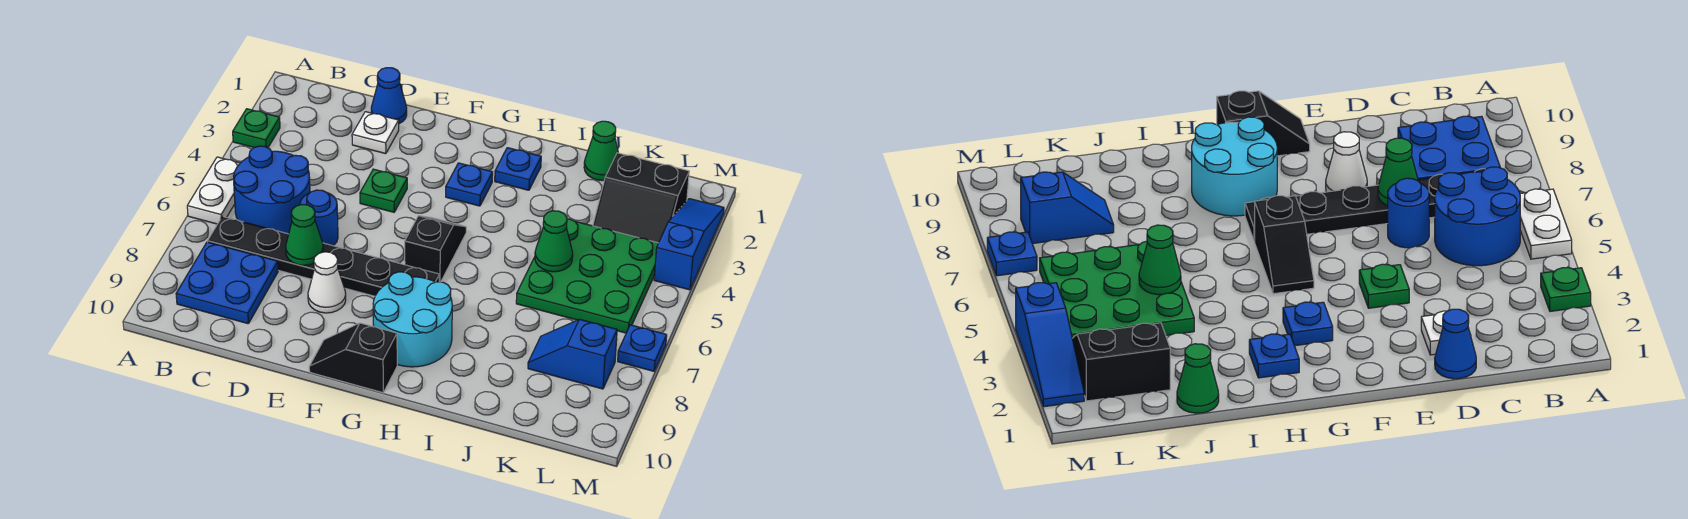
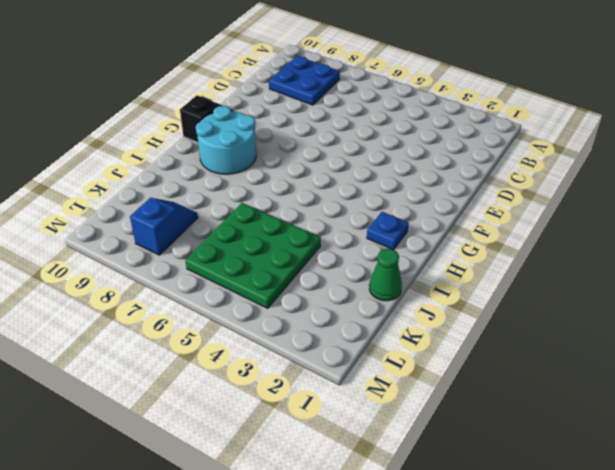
none -> green plate A3 level 1
none -> white plate A5:A6 level 1
none -> blue round brick B5:C6 level 1

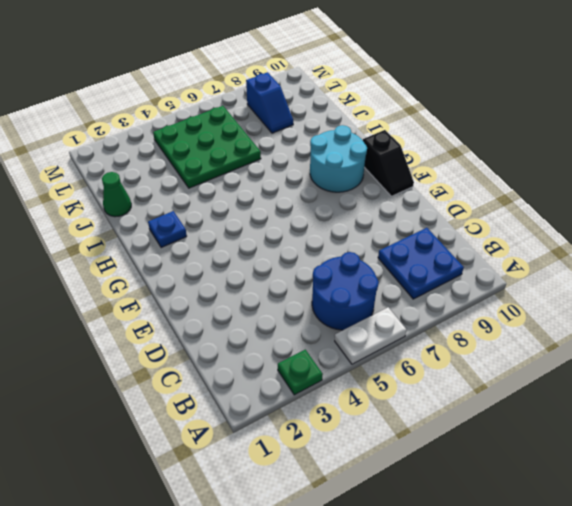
none -> black plate B7:G7 level 1
none -> blue cone D1 level 1
none -> white plate D2 level 1

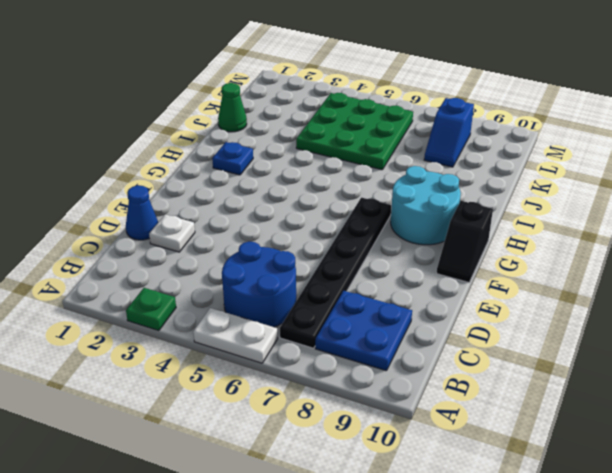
none -> blue round brick D6 level 1
none -> green plate E4 level 1
none -> white cone E8 level 1

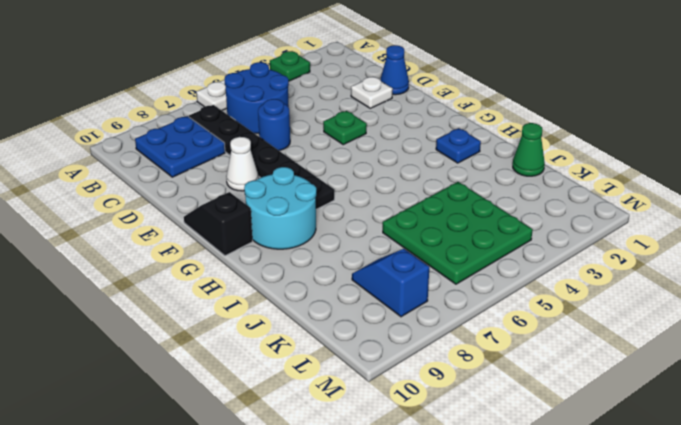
none -> blue plate G3 level 1
none -> black slope G5:G6 level 1 top 6
none -> black slope K2:L3 level 1 top 2

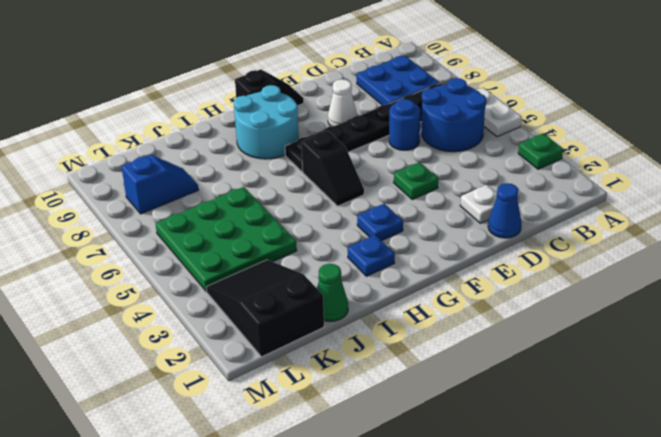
black slope K1:L3 level 1 top 1 -> black slope K2:L3 level 1 top 2
none -> blue slope M2:M4 level 1 top 4
none -> blue plate M7 level 1
none -> green cone D7 level 2

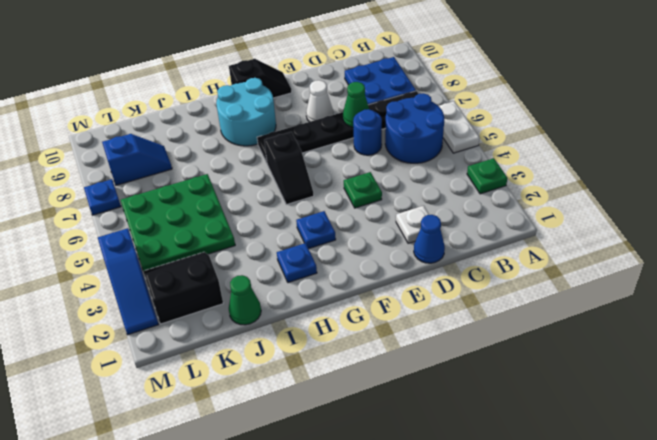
none -> green cone J5 level 2

